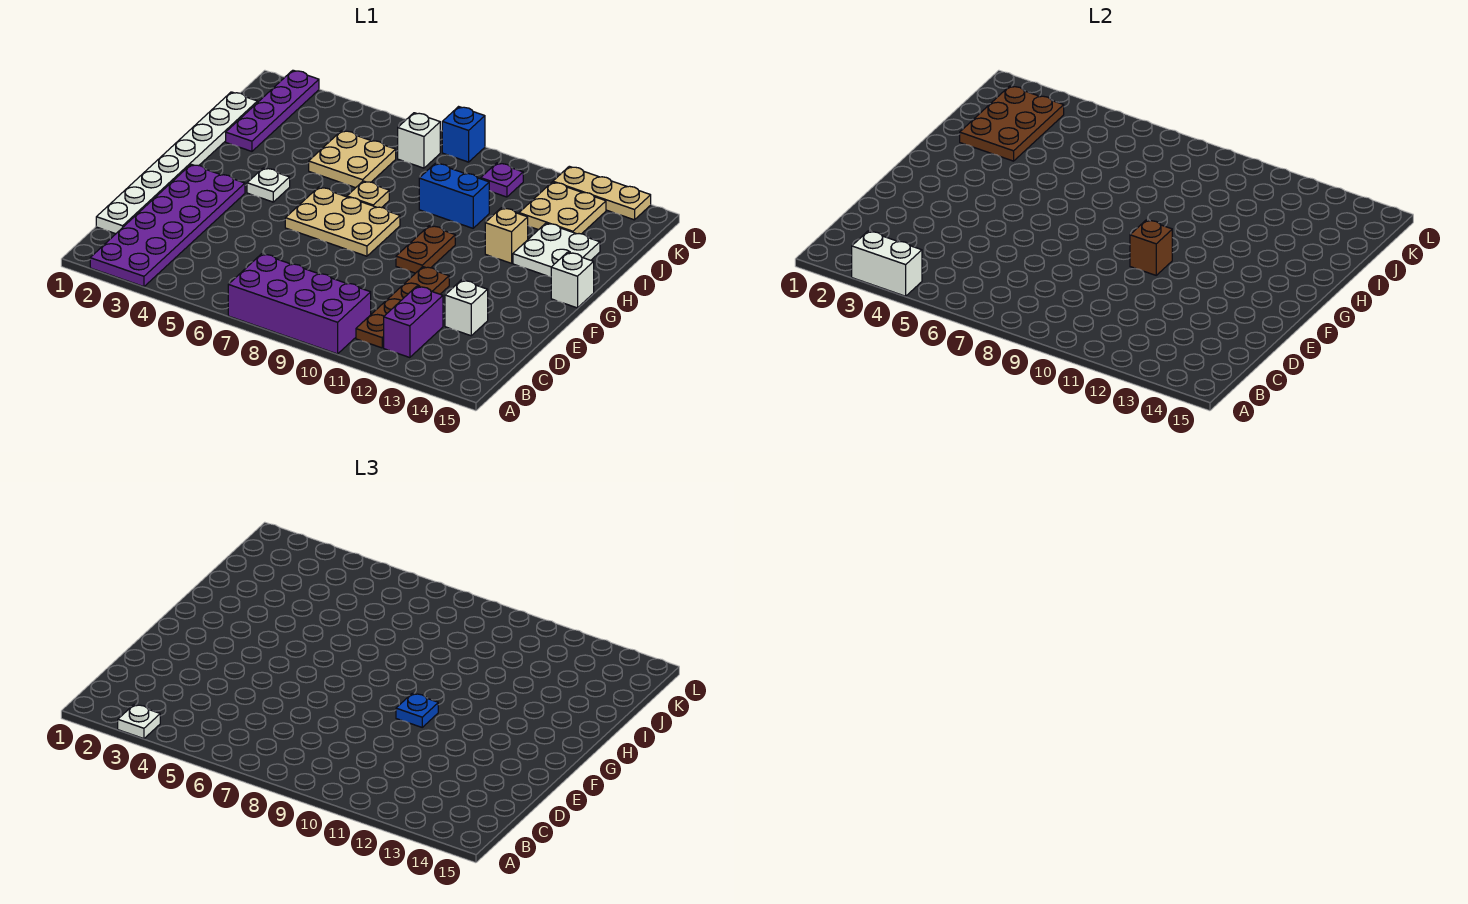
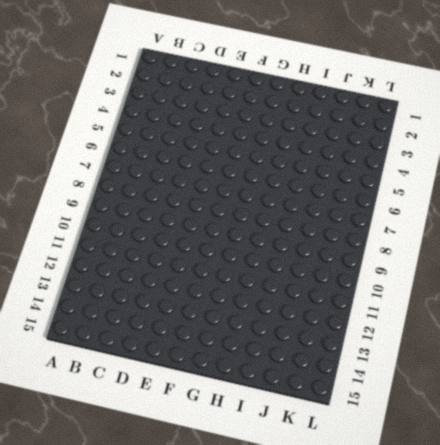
none -> purple plate A2:F3 level 1
none -> purple brick A7:B10 level 1
none -> brown plate B11:E11 level 1

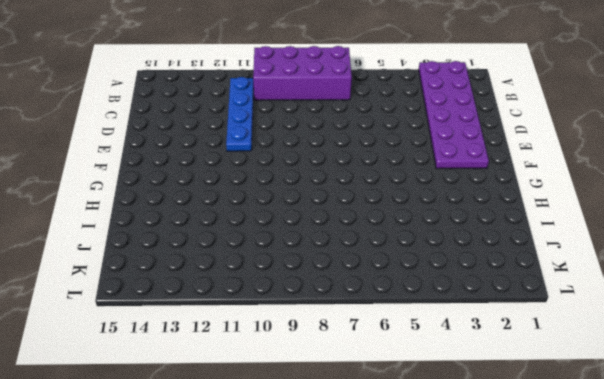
blue plate B11:E11 level 1 -> brown plate B11:E11 level 1
none -> purple brick B12:C12 level 1
none -> white plate C1:J1 level 1
none -> white brick D13 level 1

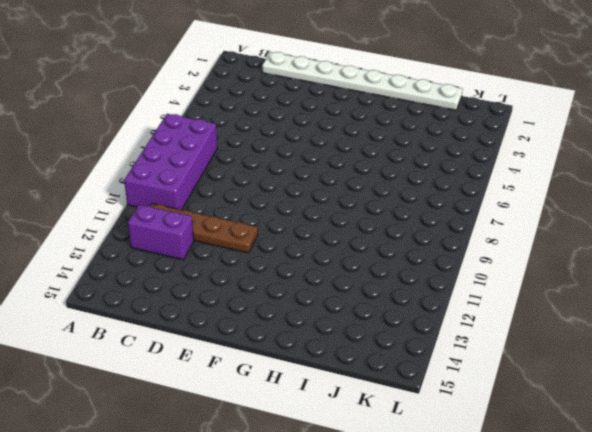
none -> purple plate A2:F3 level 1
none -> white brick D13 level 1
none -> tan plate F6:G8 level 1

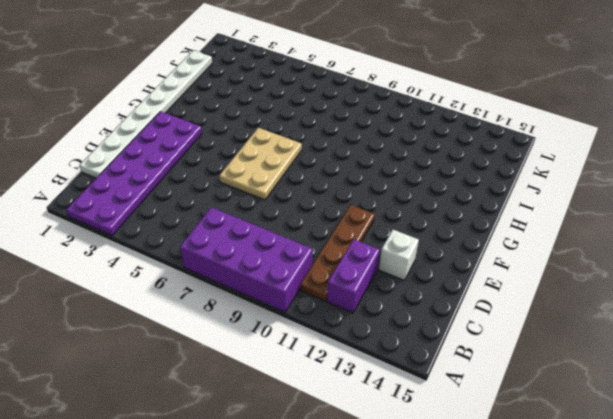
tan plate E6:G7 level 1 -> tan plate F6:G8 level 1
none -> brown plate F10:G10 level 1
none -> white plate G4 level 1
none -> white brick G15 level 1

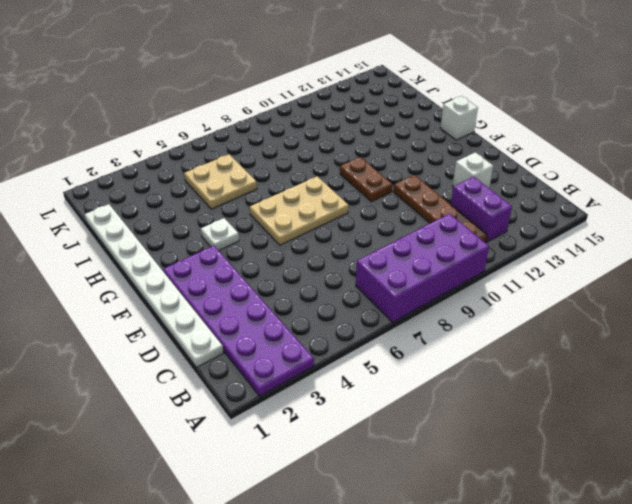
none -> tan plate H7 level 1
none -> tan brick H12 level 1
none -> white plate H13:I14 level 1

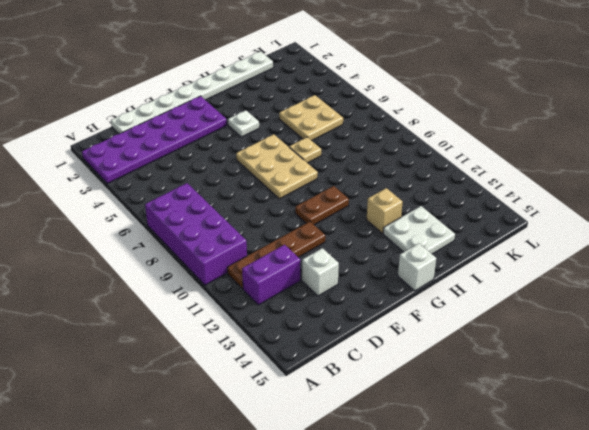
none -> purple plate I2:L2 level 1
none -> blue brick I9:I10 level 1
none -> tan plate J12:K13 level 1

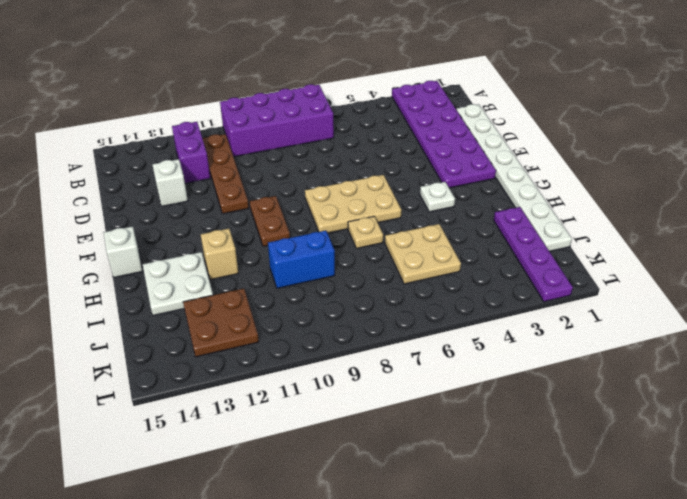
brown plate J12:K13 level 1 -> tan plate J12:K13 level 1
none -> white brick K7 level 1
none -> purple plate K10 level 1
none -> blue brick L8 level 1

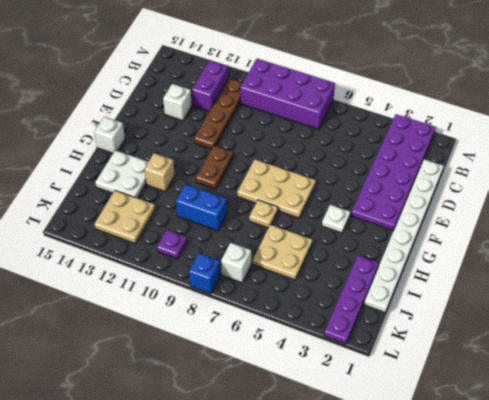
none -> tan plate L12:L14 level 1
none -> white brick A3:A4 level 2
none -> brown brick F10 level 2

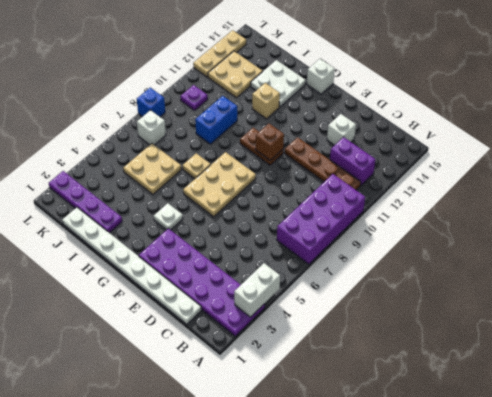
none -> brown plate I2:K3 level 2
none -> white plate A3 level 3
none -> blue plate F10 level 3

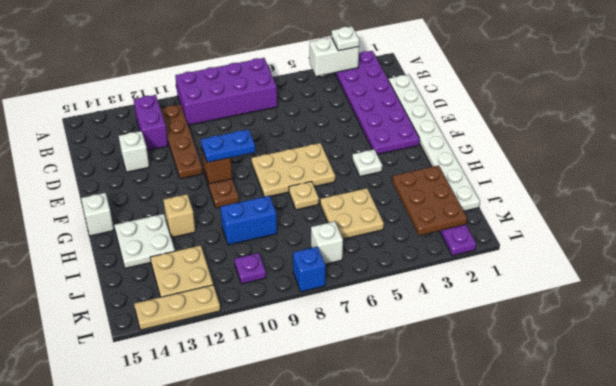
blue plate F9:F10 level 3 -> blue plate F10 level 3

